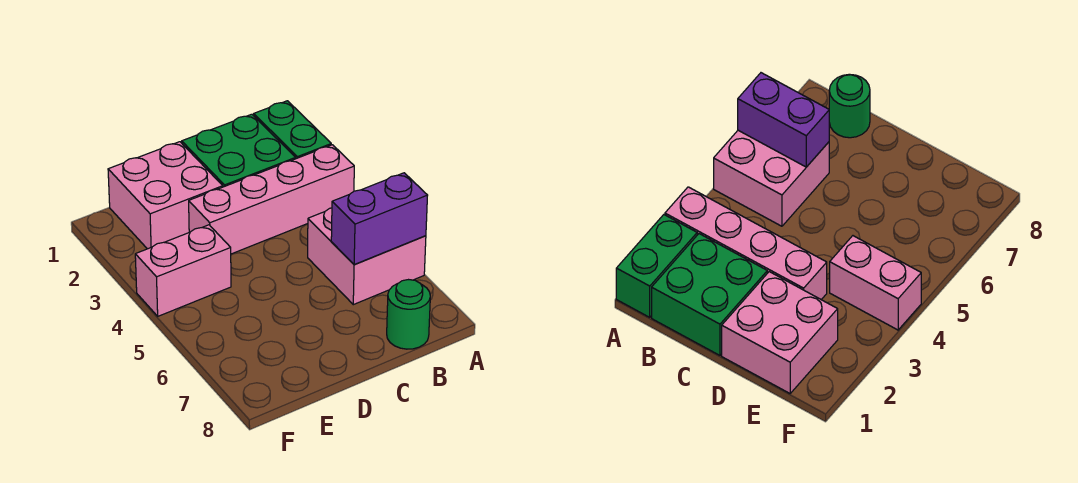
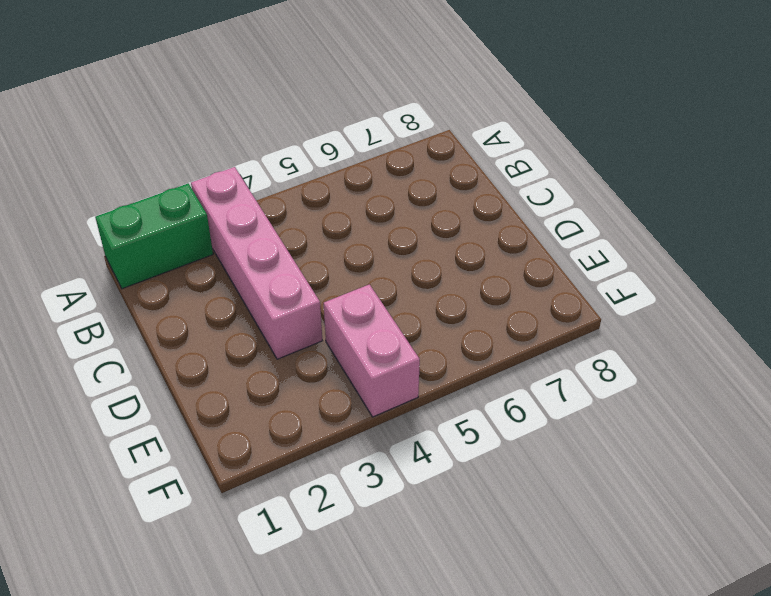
none -> pink brick A5:B6 level 1
none -> green brick B1:C2 level 1

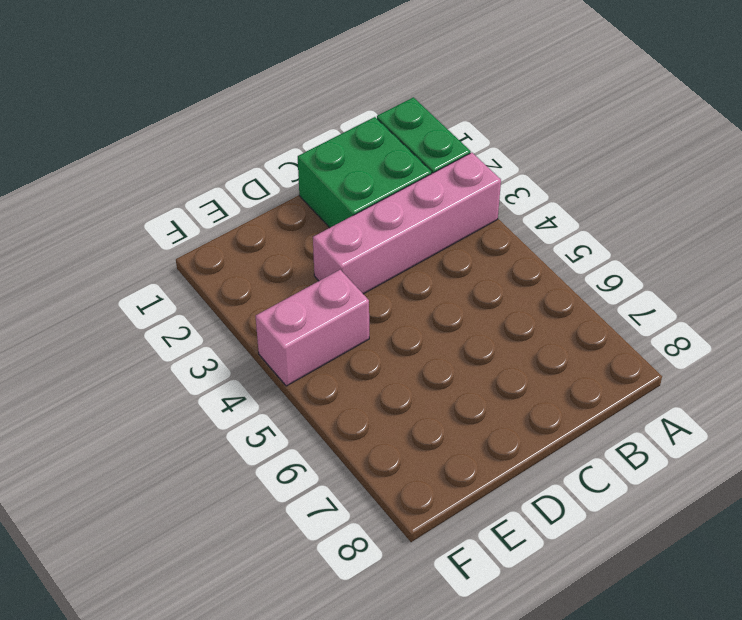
none -> pink brick A5:B6 level 1
none -> green round brick B8 level 1

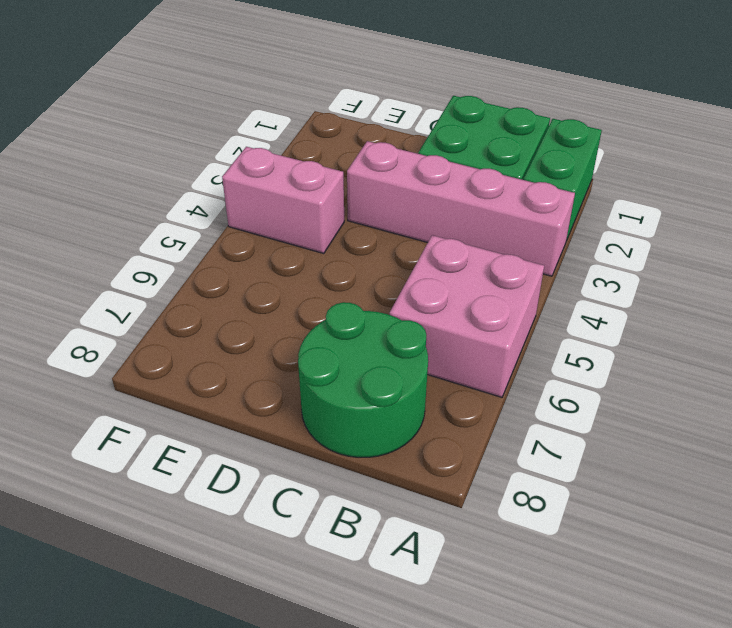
green round brick B7:C8 level 1 -> green round brick B8 level 1
none -> pink brick D1:E2 level 1
none -> purple brick A6:B6 level 2

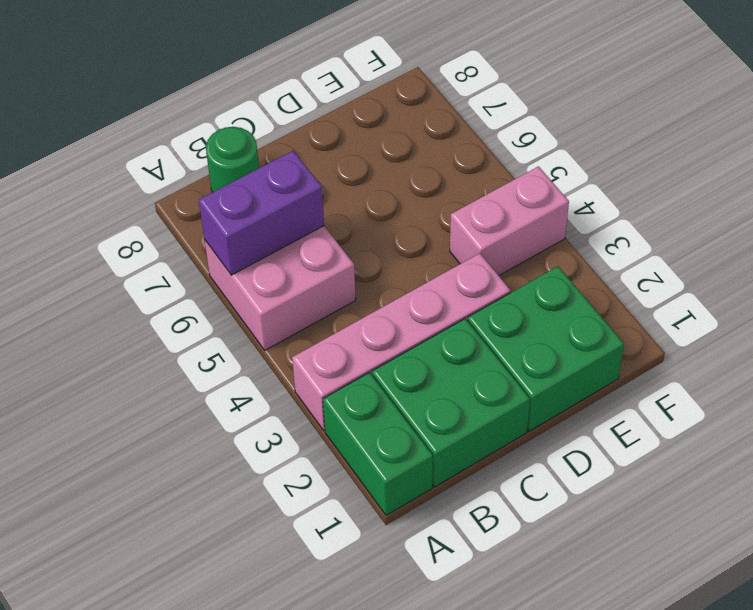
green brick D1:E2 level 1 -> pink brick D1:E2 level 1

